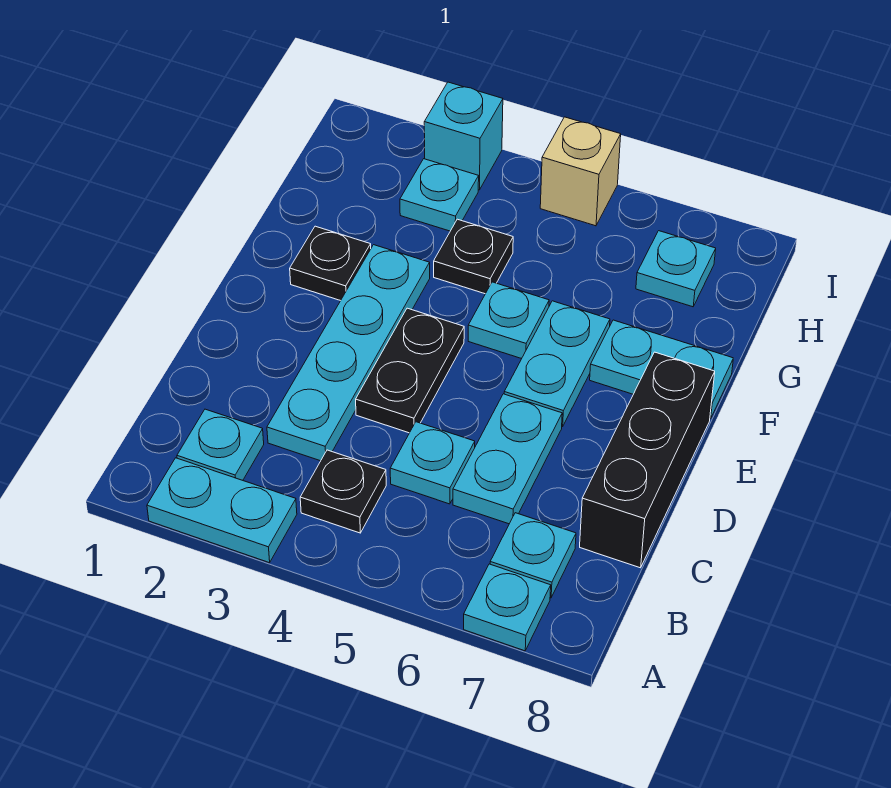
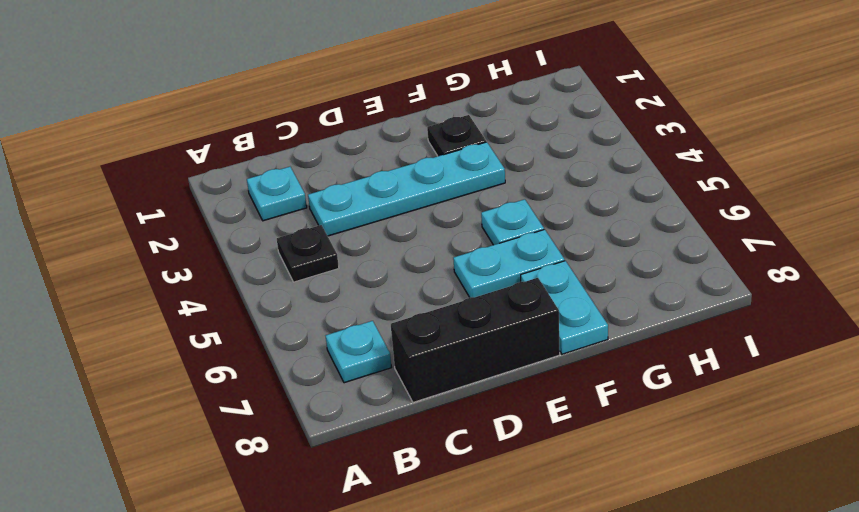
none -> cyan plate A2:A3 level 1
none -> cyan plate A7 level 1
none -> cyan plate C5 level 1

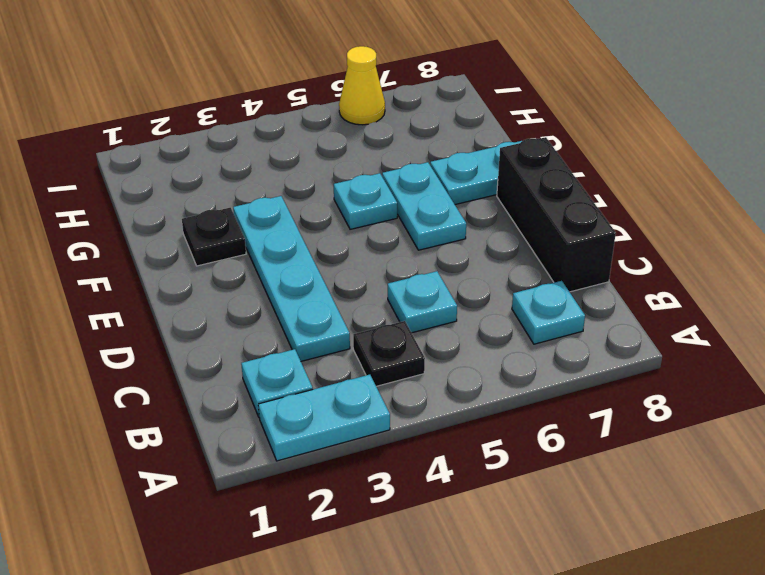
yellow cone I6 level 1 -> none
none -> cyan plate A7 level 1
none -> cyan plate C6:D6 level 1
none -> black plate D4:E4 level 1

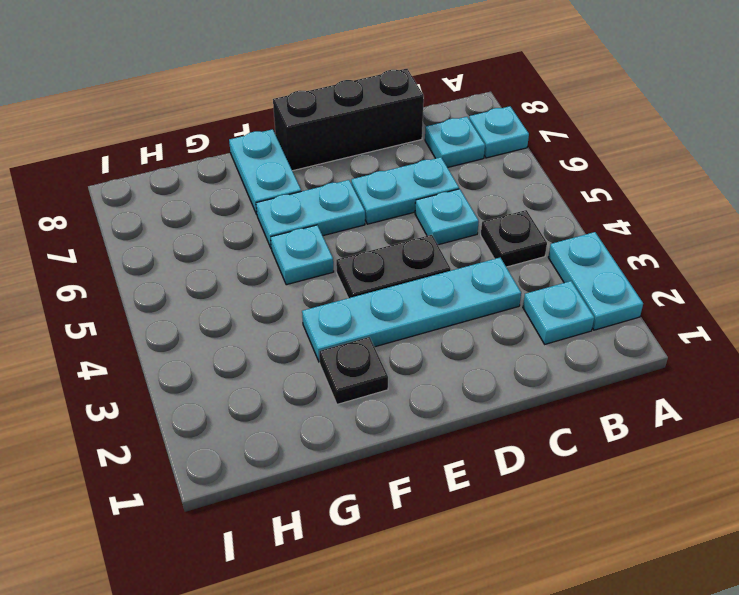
none -> black plate G4 level 1
none -> cyan plate H3 level 1
none -> cyan plate H7 level 1

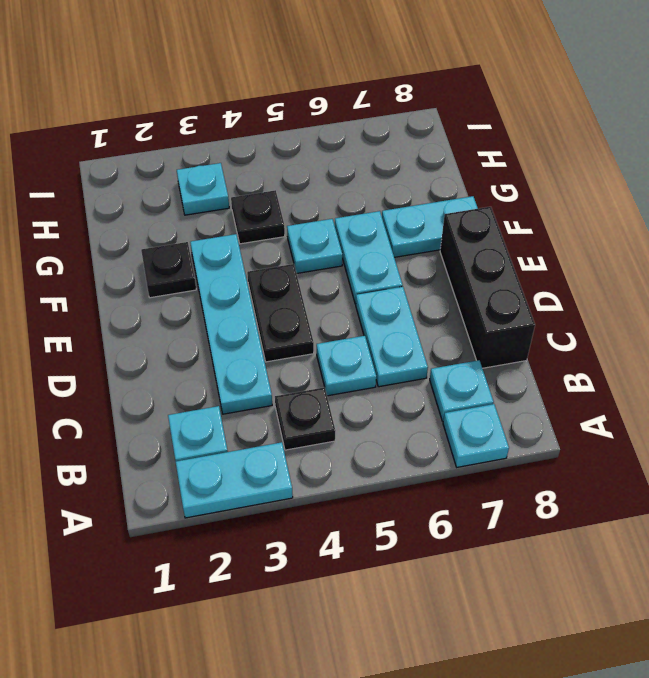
none -> cyan plate H7 level 1
none -> cyan brick I3 level 1
none -> tan brick I5 level 1

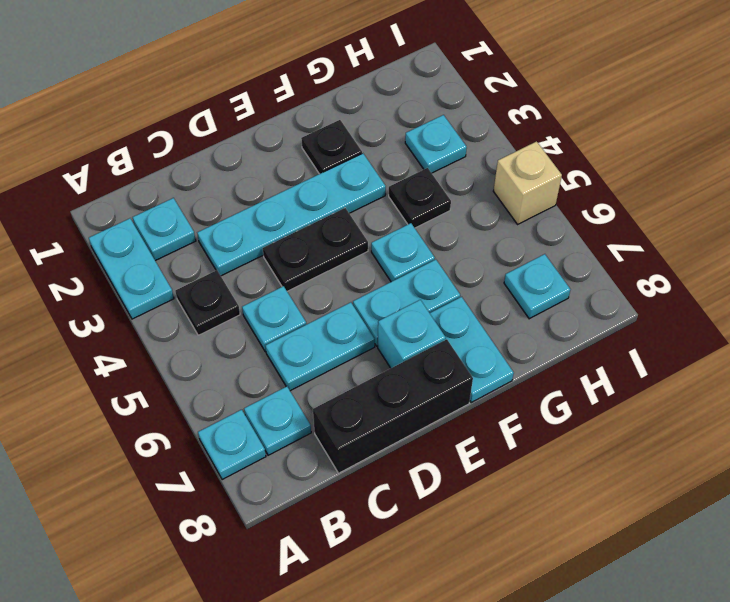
cyan brick E7 level 1 -> cyan brick I3 level 1

